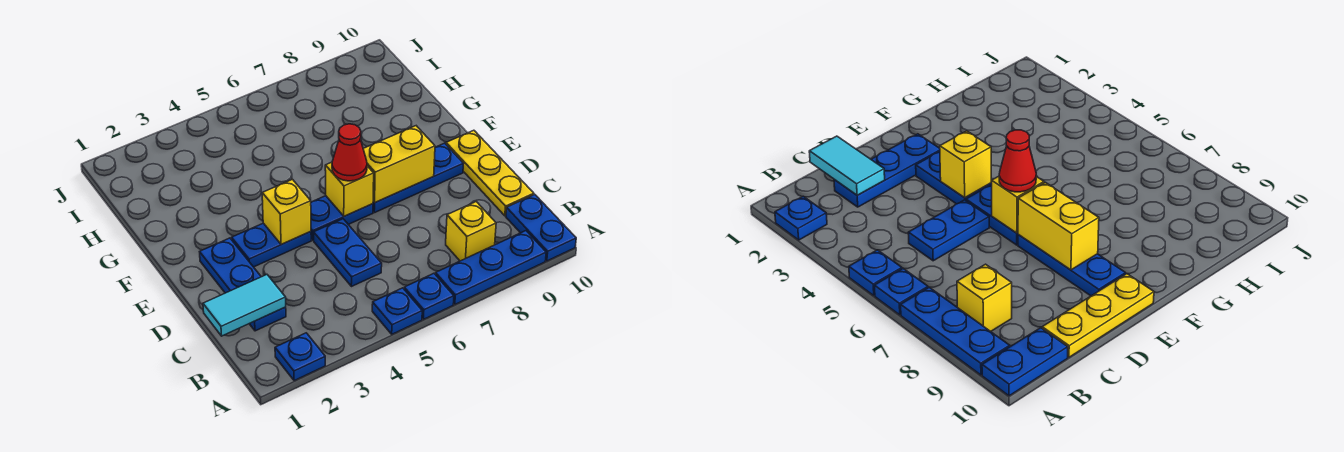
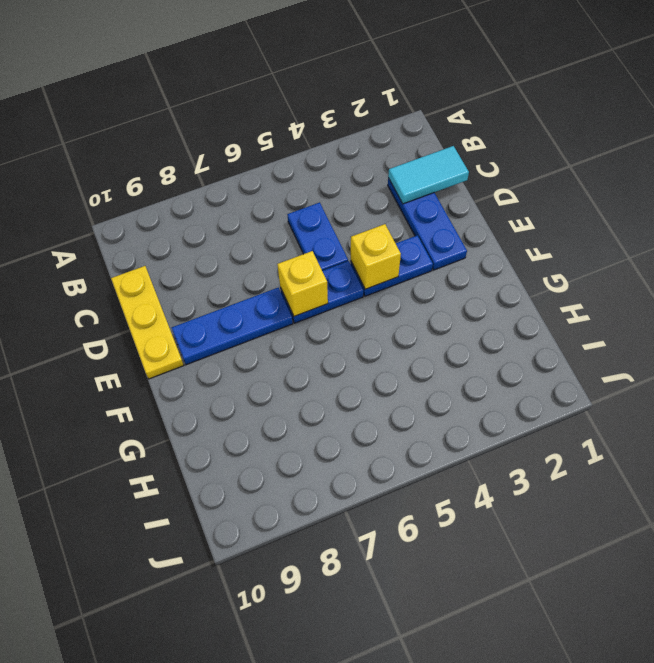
none -> blue plate A2 level 1
none -> blue plate A5 level 1
none -> blue plate A6 level 1

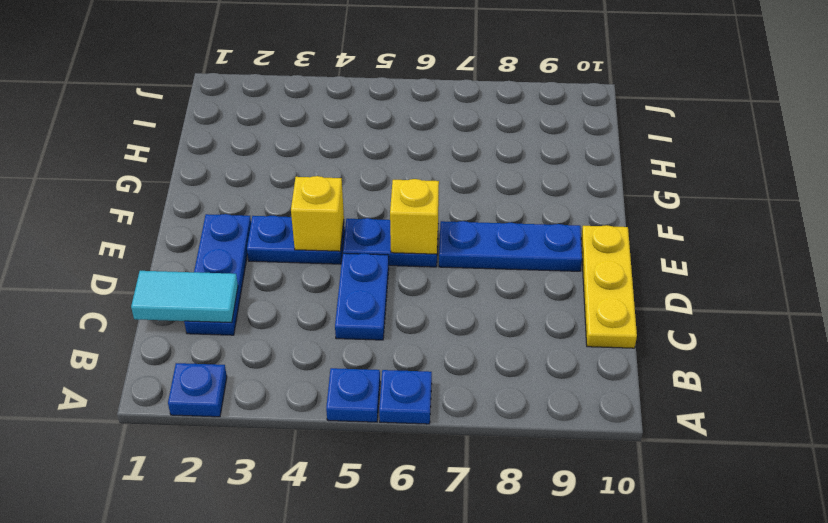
none -> blue plate A7:A9 level 1
none -> blue plate A10:B10 level 1
none -> yellow brick B8 level 1

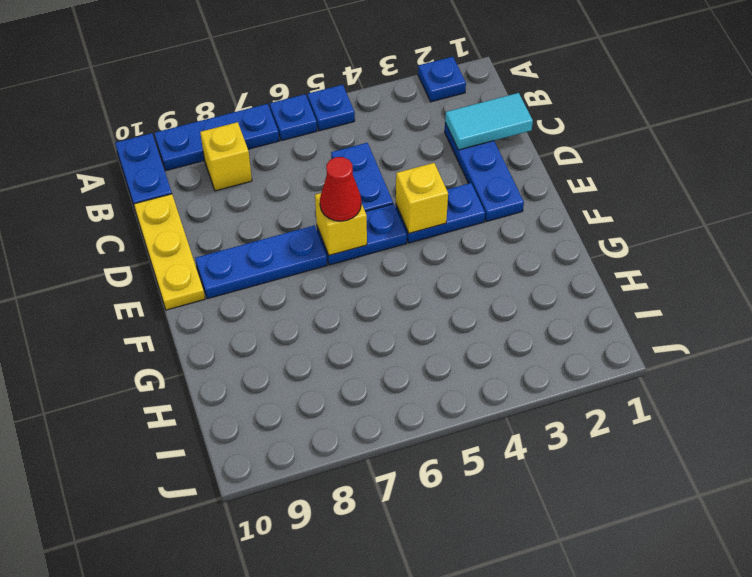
none -> yellow brick E7:E8 level 2

